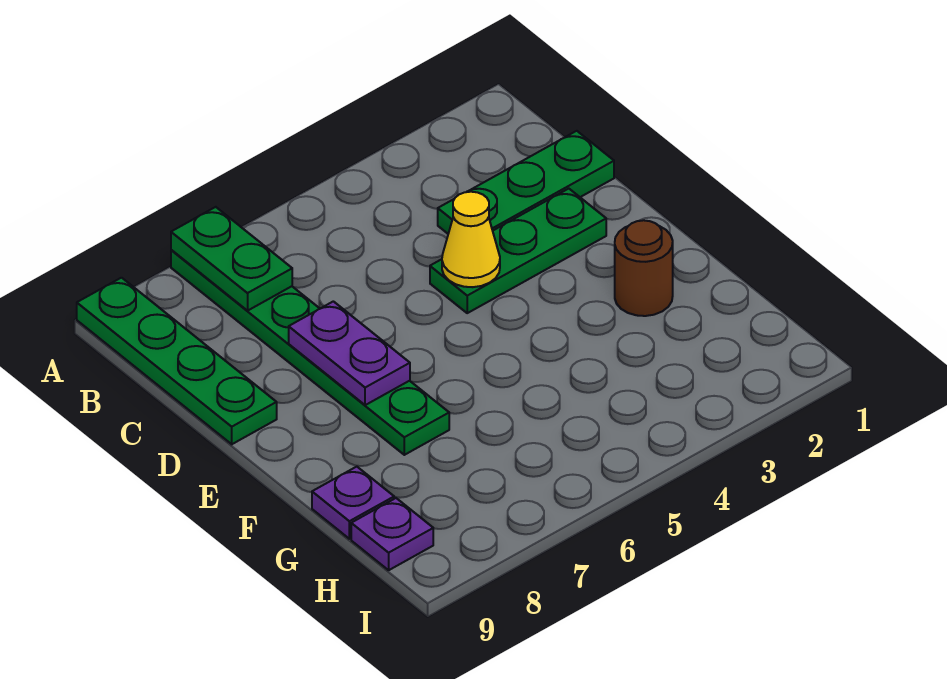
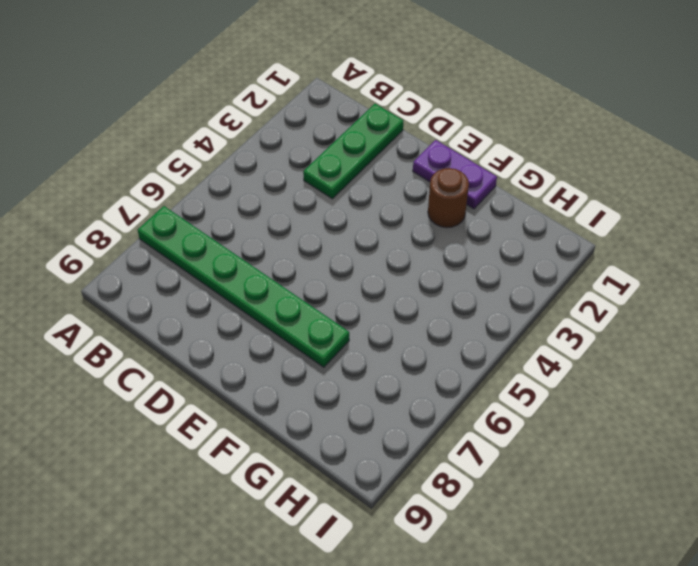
purple plate E1:F1 level 1 -> purple plate D7:E7 level 2
none -> green plate A9:D9 level 1
none -> green plate D2:D4 level 1

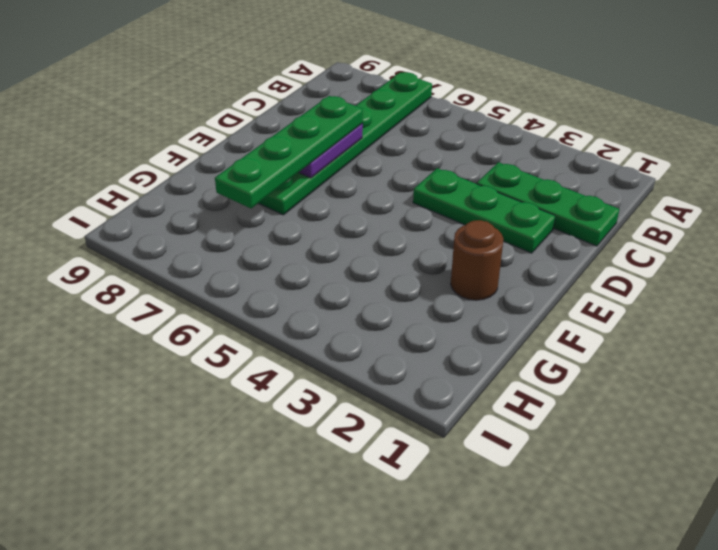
green plate D7:G7 level 3 -> green plate A9:D9 level 1
none -> purple plate G9 level 1
none -> purple plate H9 level 1

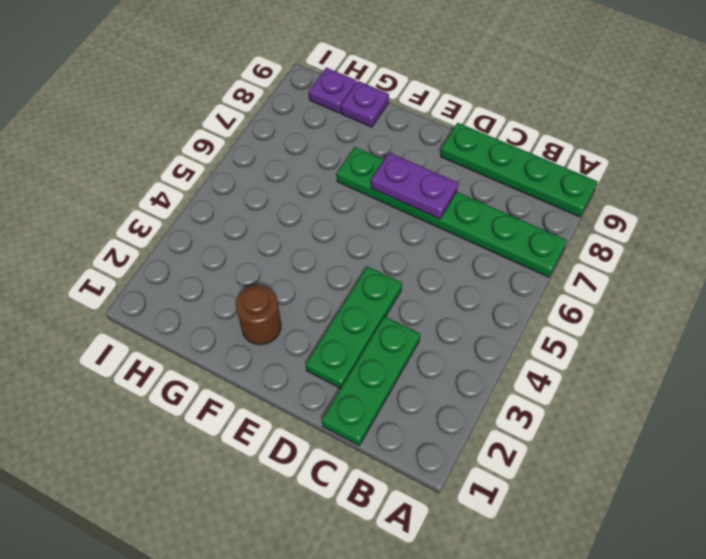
none -> green plate A7:B7 level 2
none -> yellow cone D4 level 2

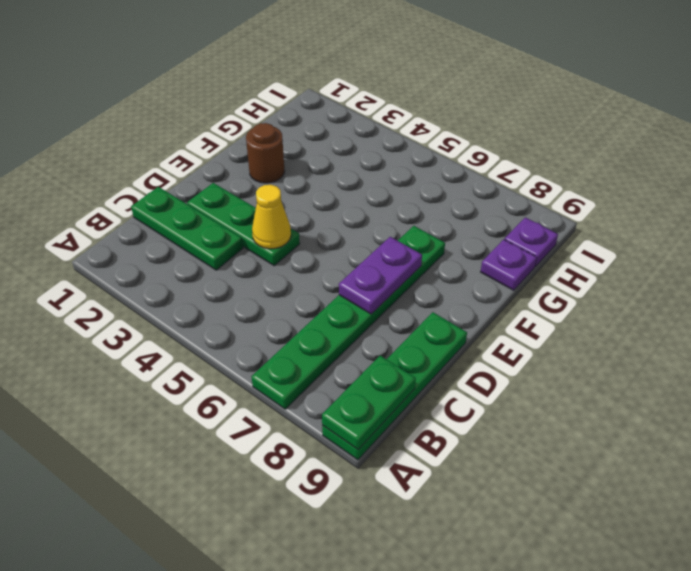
green plate A9:B9 level 2 -> green plate A7:B7 level 2

